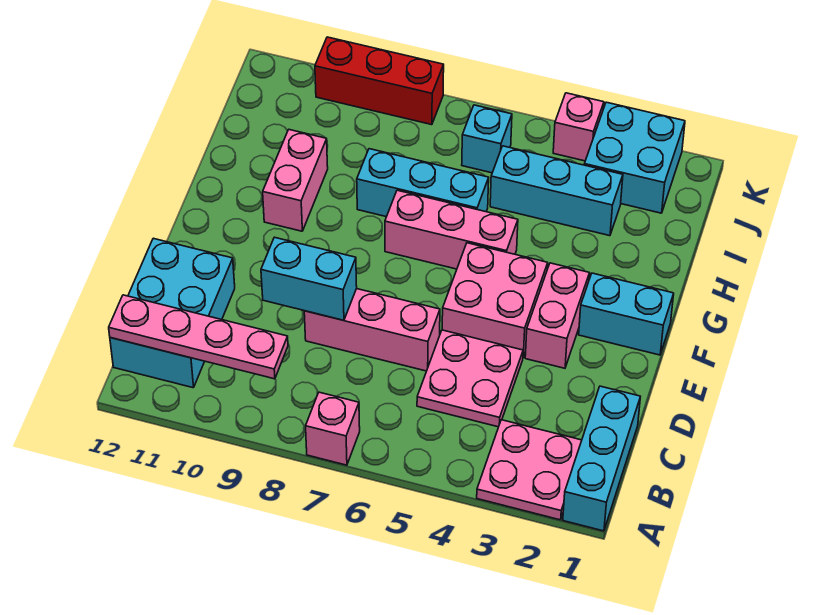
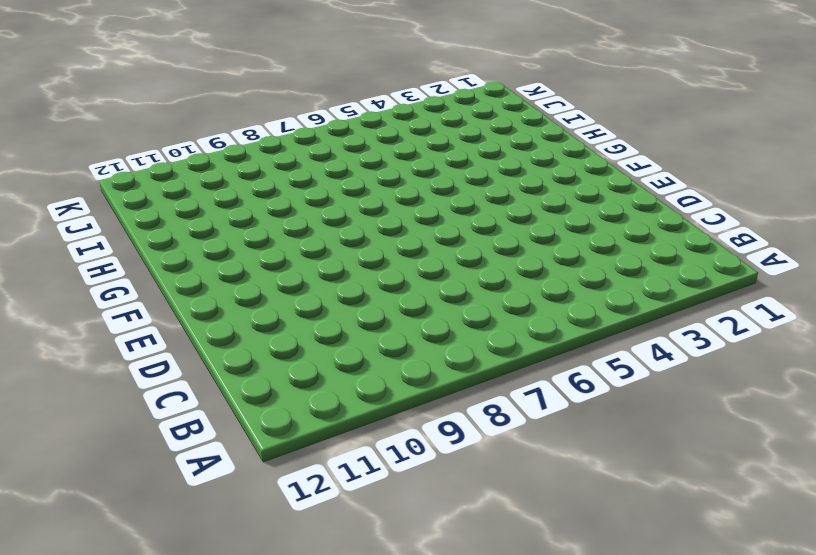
none -> cyan brick A1:C1 level 1
none -> pink plate A2:B3 level 1
none -> pink brick A7 level 1

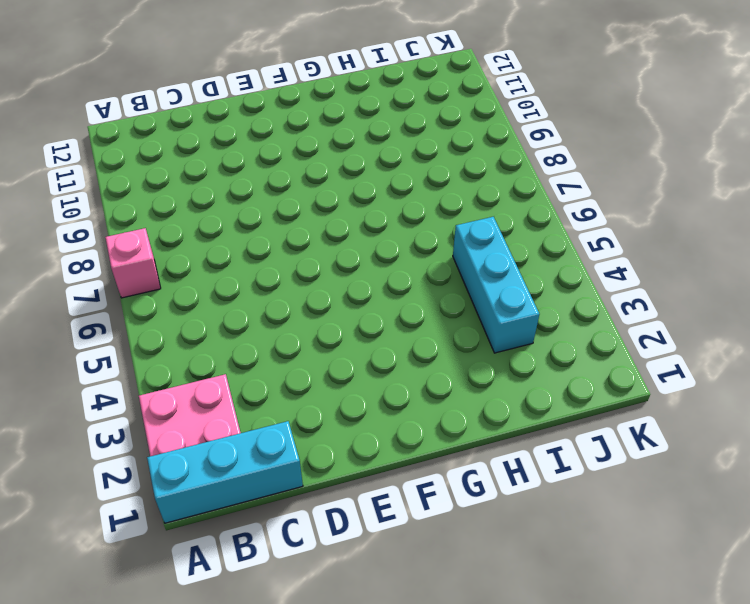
none -> cyan brick B11:D12 level 1
none -> pink plate C4:D5 level 1
none -> pink brick D6:D8 level 1

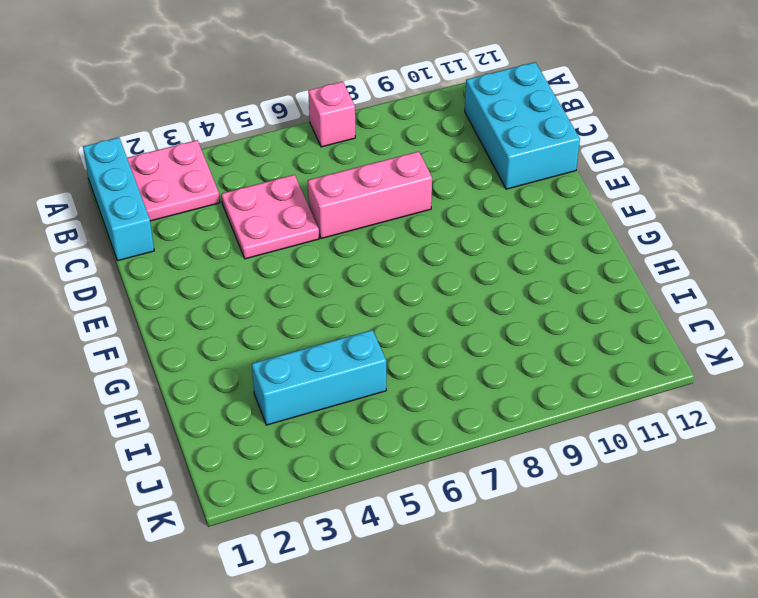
none -> pink brick E3:F3 level 1
none -> pink brick E4:F5 level 1
none -> cyan brick F1:F2 level 1

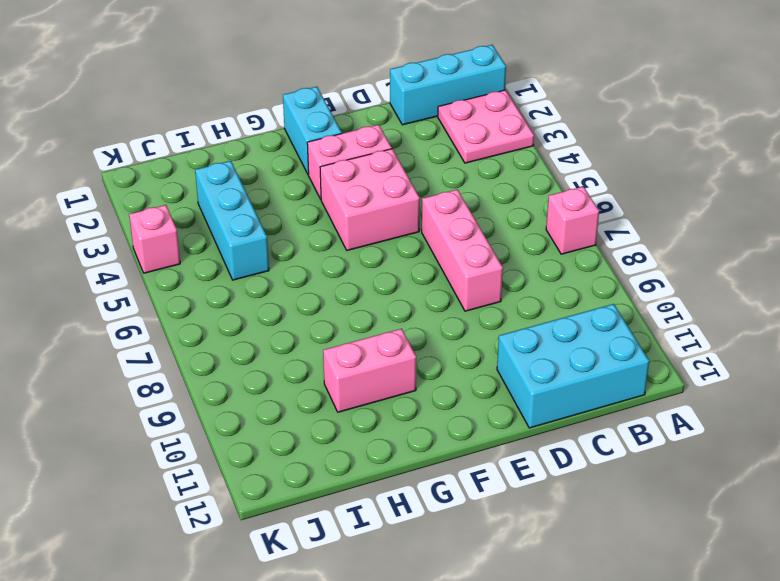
none -> pink plate C4:D5 level 1
none -> pink brick G5:G7 level 1
none -> cyan brick H6:H8 level 1

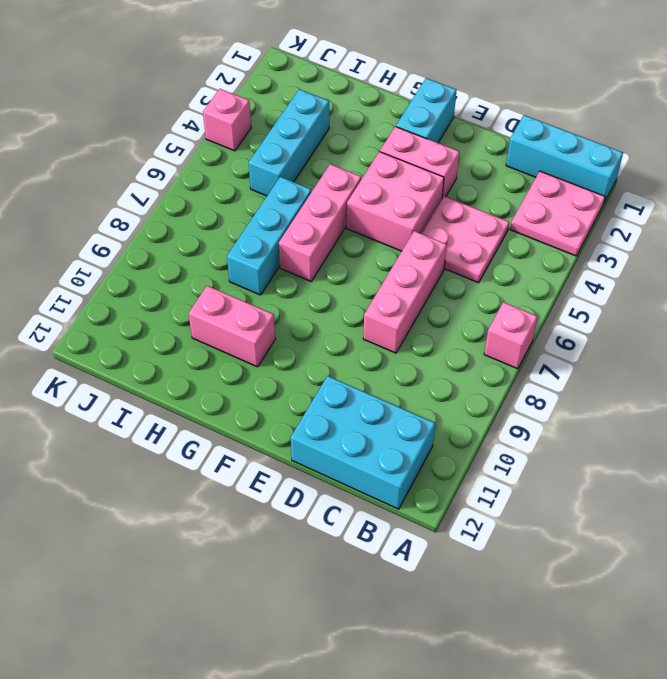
none -> cyan brick J2:K3 level 1
none -> cyan brick J6 level 1
none -> red brick K8:K10 level 1

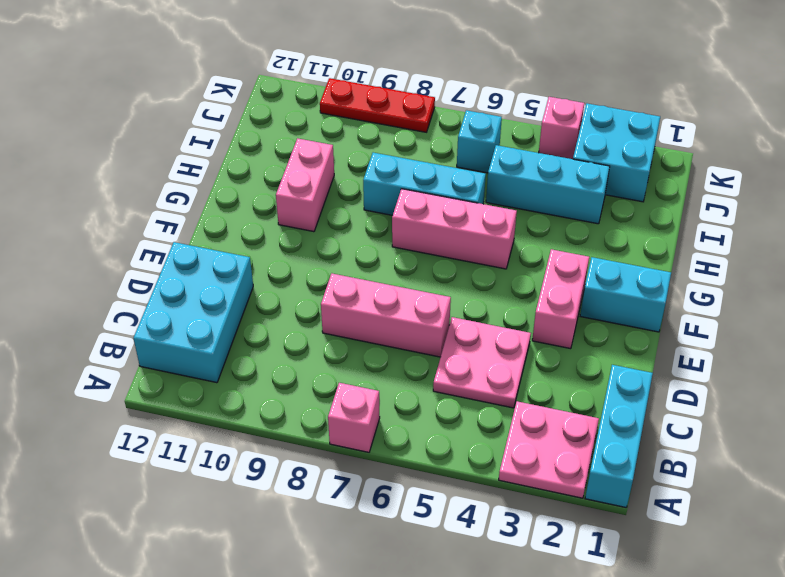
red plate K8:K10 level 1 -> red brick K8:K10 level 1
none -> pink brick E4:F5 level 1
none -> pink plate B9:B12 level 2
none -> cyan brick D8:D9 level 2

